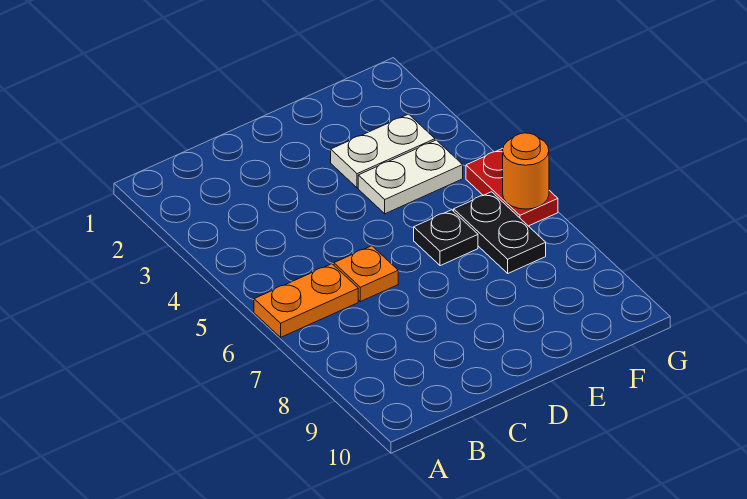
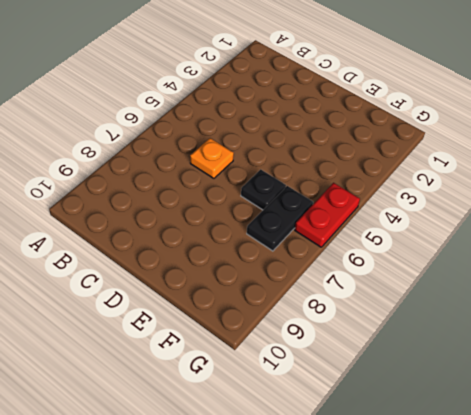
none -> orange plate A6:B6 level 1
none -> white plate E3:F3 level 1

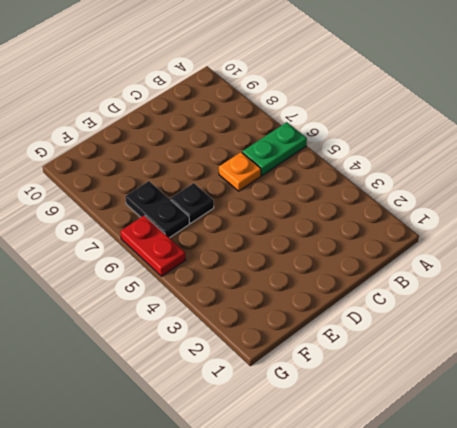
green plate A6:B6 level 1 -> orange plate A6:B6 level 1
none -> white plate E3:F3 level 1
none -> white plate E4:F4 level 1

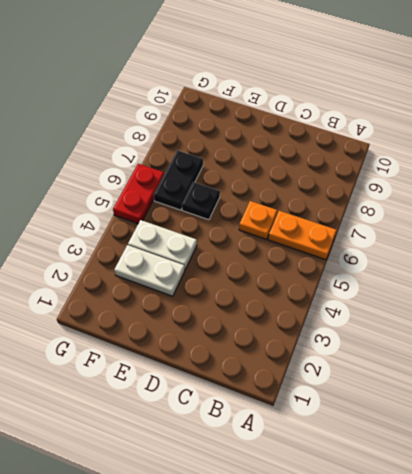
none -> orange round brick G6 level 2

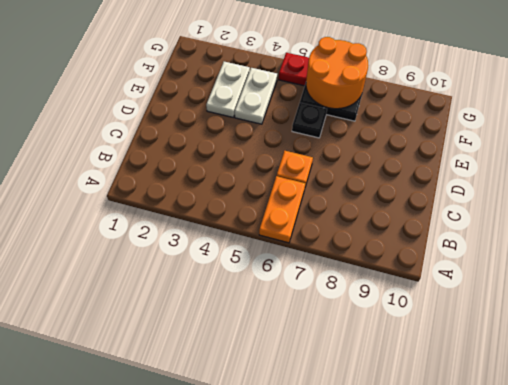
orange round brick F6:G7 level 2 -> orange round brick G6 level 2

